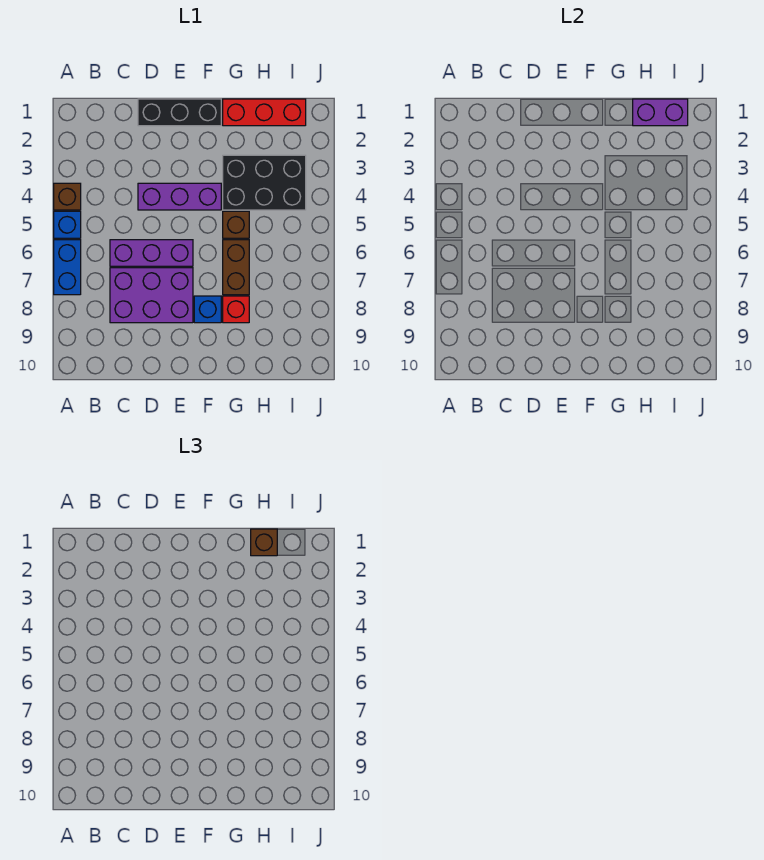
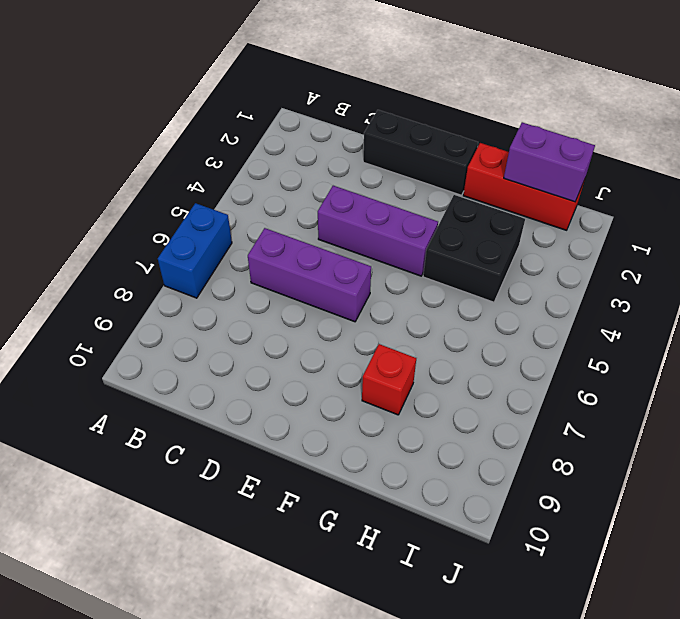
black brick G3:H4 level 1 -> black brick G3:I4 level 1
none -> brown brick A4 level 1
none -> blue brick A5 level 1
none -> purple brick C7:E8 level 1

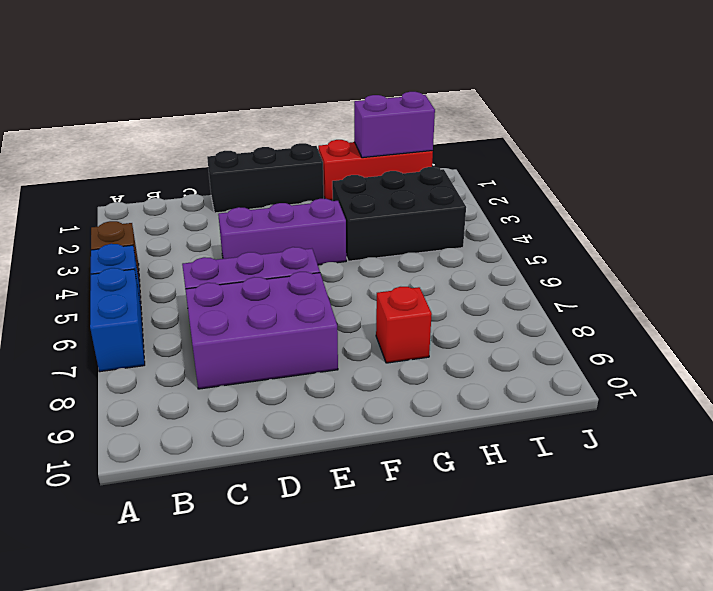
none -> blue brick F8 level 1
none -> brown brick G5 level 1
none -> brown brick G6:G7 level 1

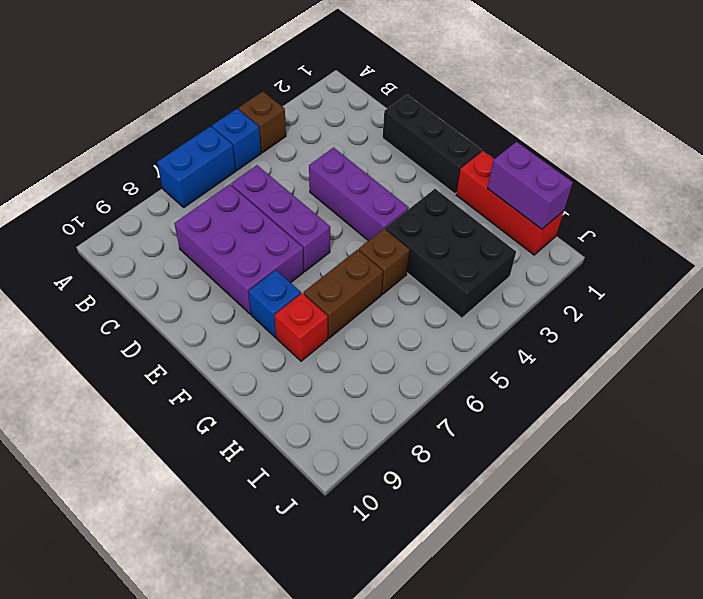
none -> brown brick H1 level 3

